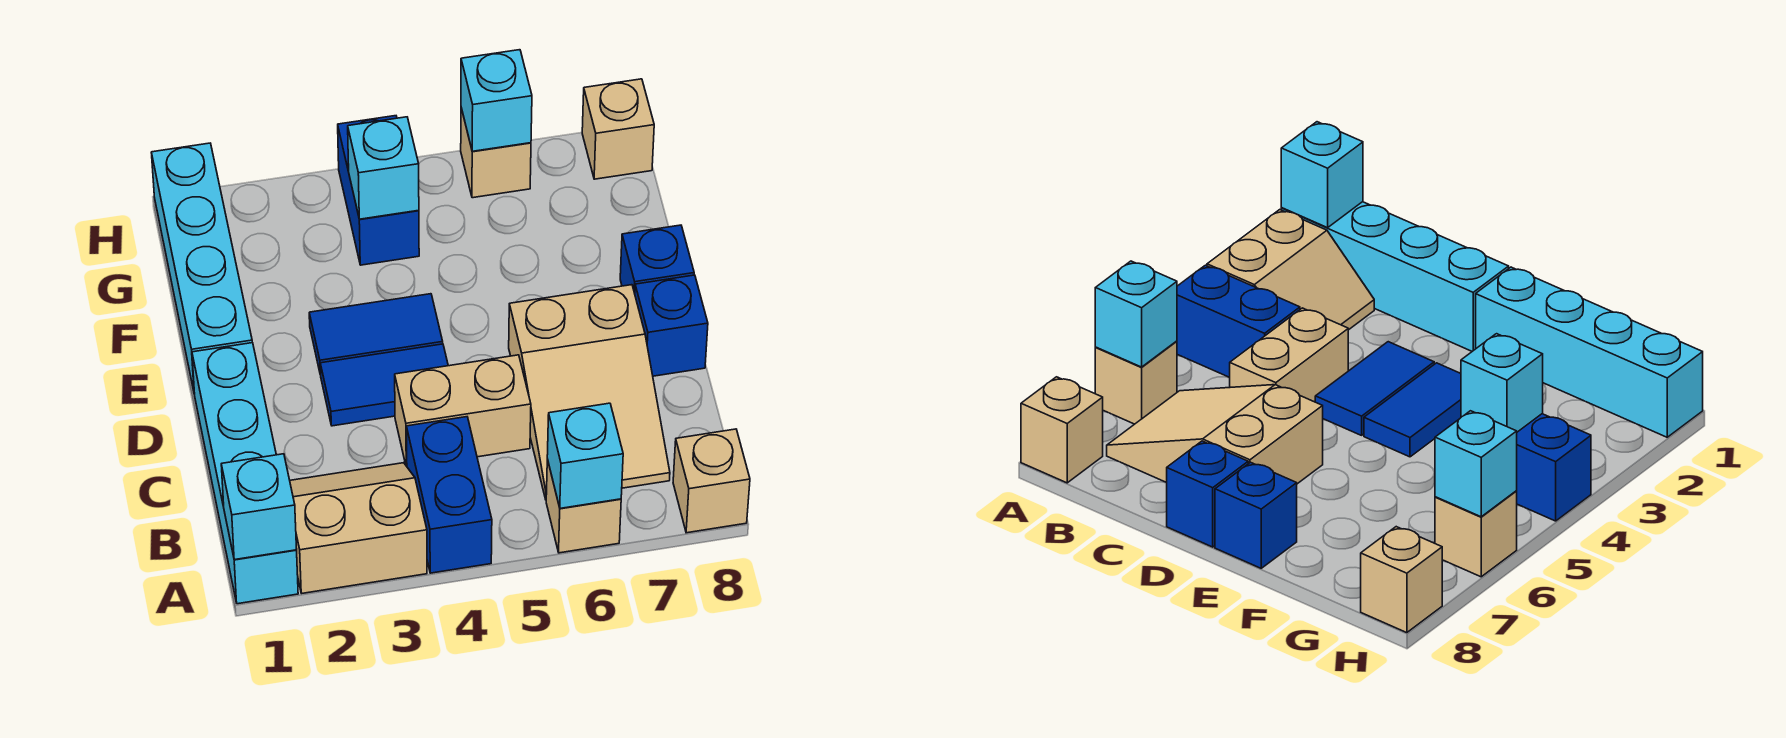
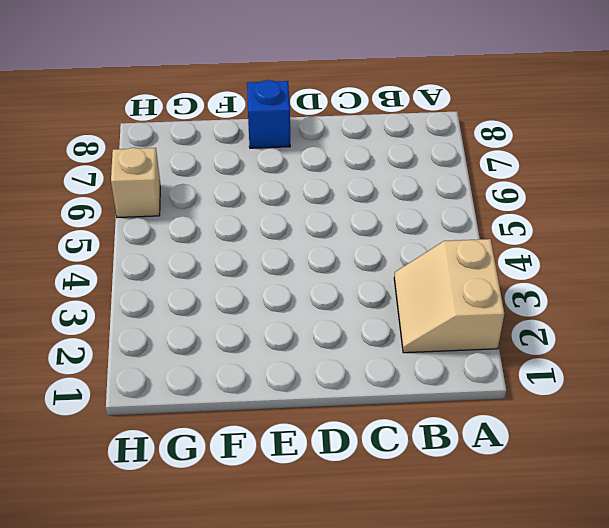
none -> cyan brick A1:D1 level 1
none -> blue brick A4:B4 level 1
none -> tan brick A6 level 1

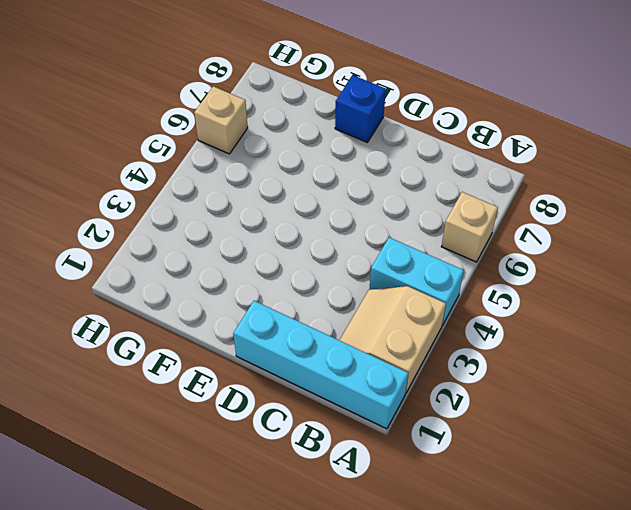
cyan brick A4:B4 level 1 -> blue brick A4:B4 level 1
none -> tan brick A8 level 1
none -> tan slope B6:D7 level 1 top D
none -> tan brick C4:C5 level 1

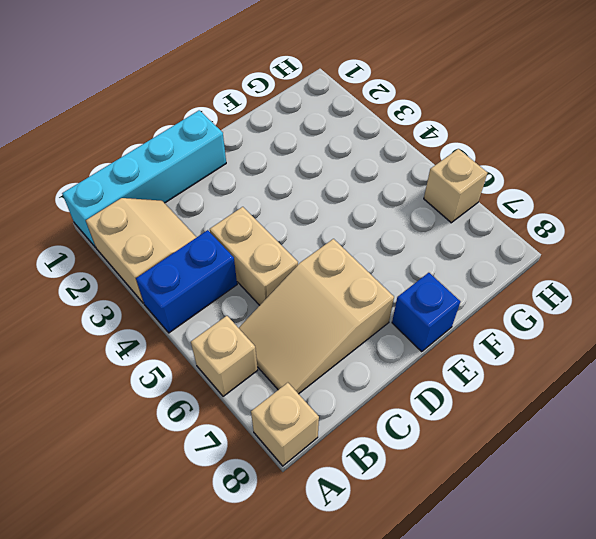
none -> blue tile D3:D4 level 1
none -> blue brick D8 level 1
none -> cyan brick E1:H1 level 1

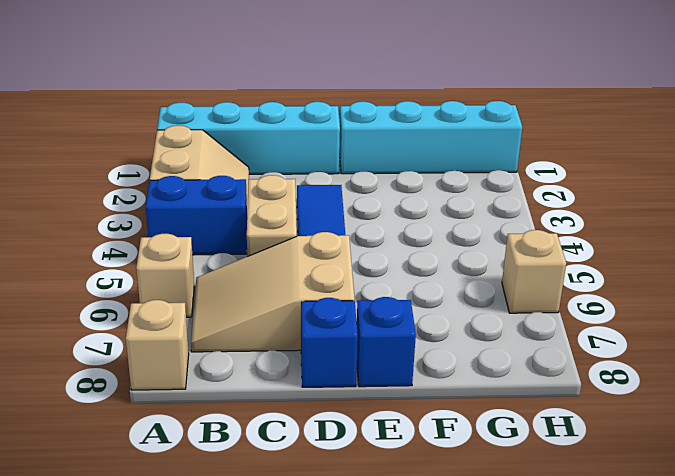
none -> blue tile E3:E4 level 1
none -> blue brick G4:H4 level 1
none -> tan brick H8 level 1

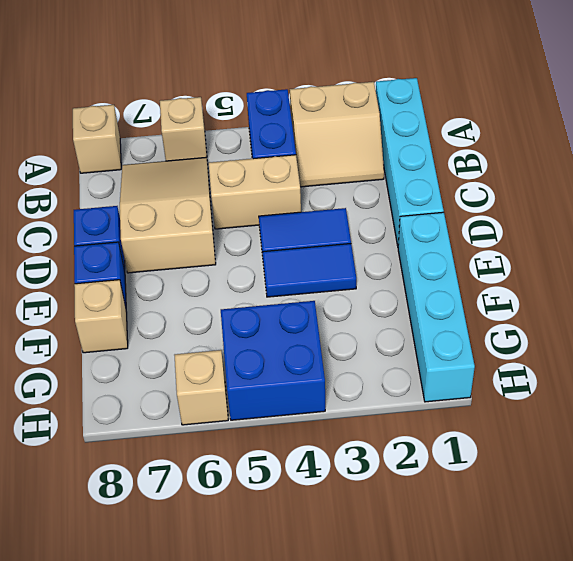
tan brick F8 level 1 -> tan brick H8 level 1
blue brick G4:H5 level 1 -> blue brick G4:H4 level 1
none -> cyan brick A1 level 2
none -> cyan brick A6 level 2
none -> cyan brick G4 level 2

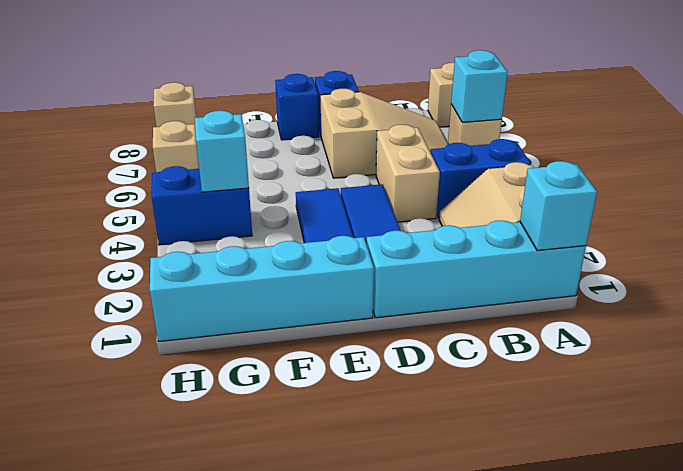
none -> cyan brick H6 level 2

